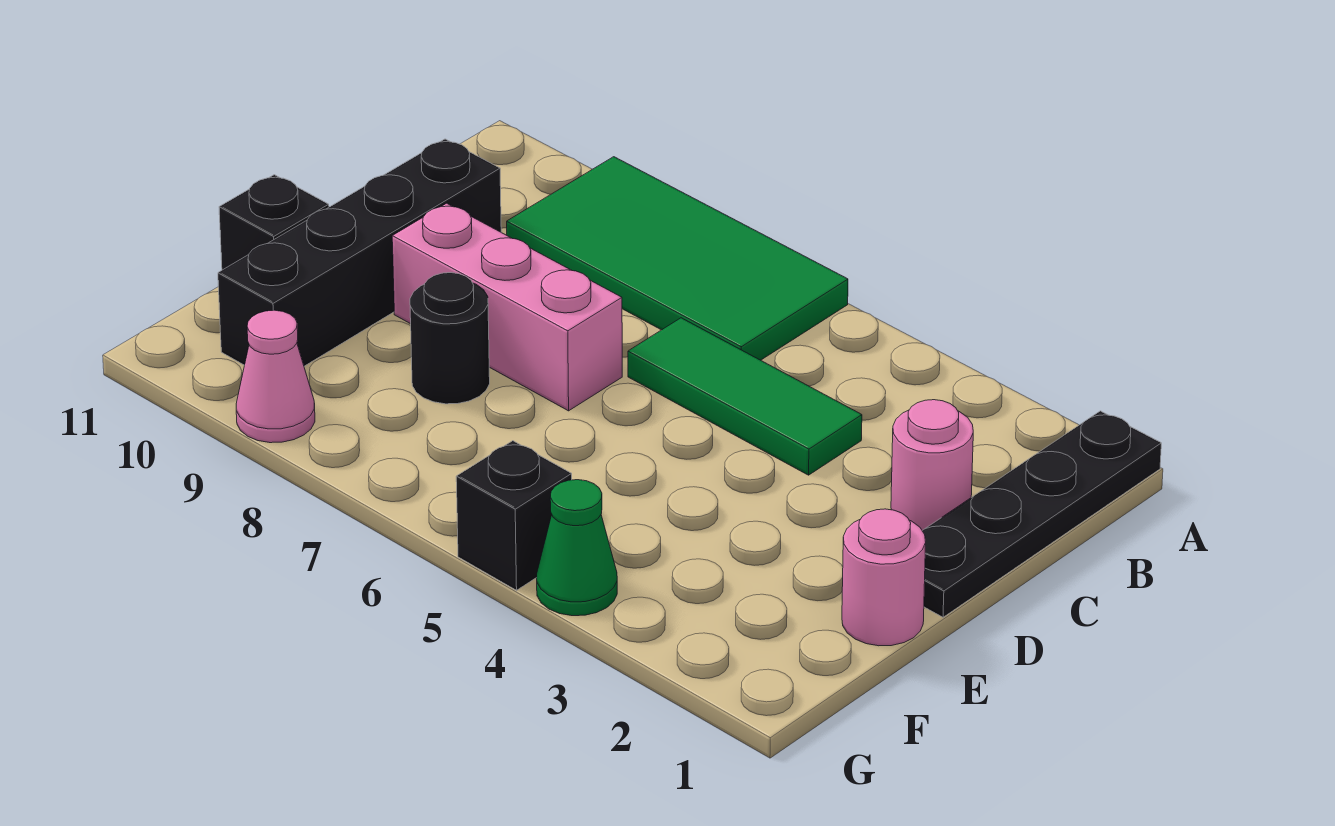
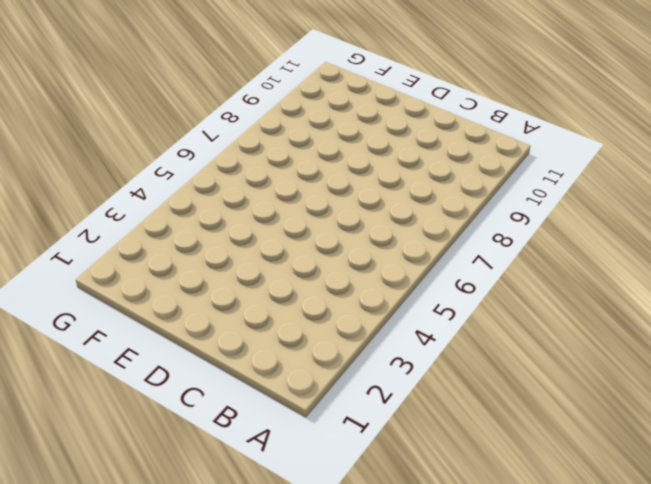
none -> black plate A1:D1 level 1
none -> green tile A6:B9 level 1
none -> pink round brick C2 level 1

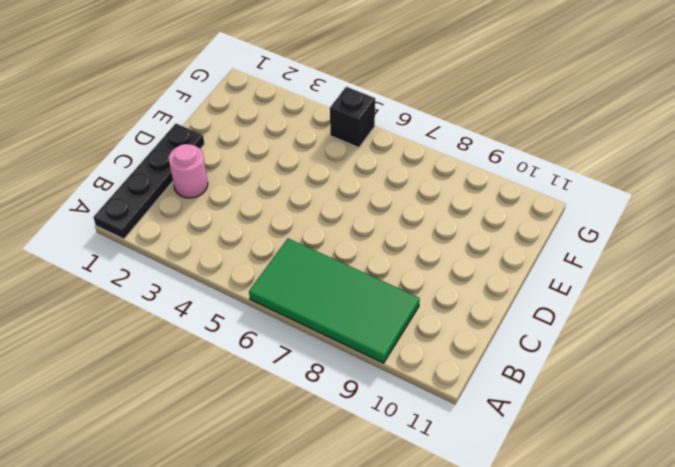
none -> green tile C4:C6 level 1
none -> black brick C10:F10 level 1
none -> pink brick D7:D9 level 1

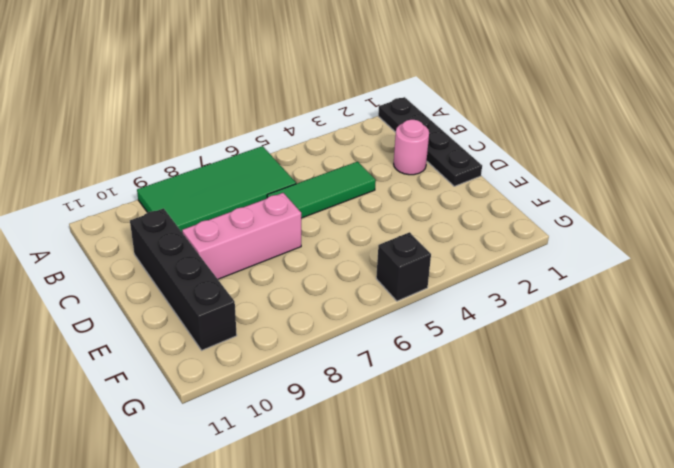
none -> pink round brick E1 level 1
none -> black round brick E8 level 1
none -> black brick E11 level 1

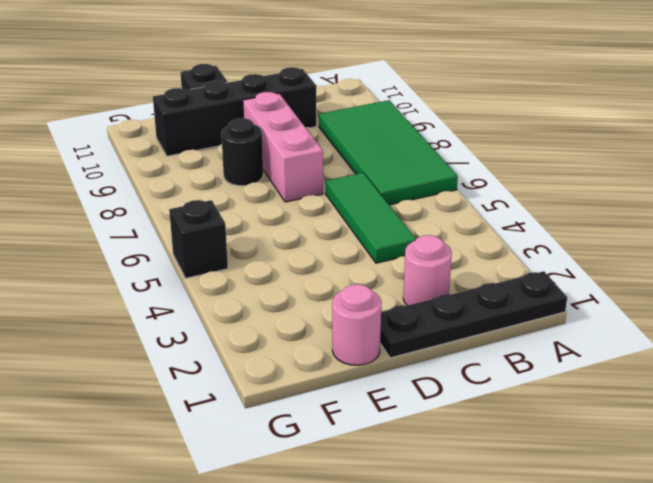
none -> green cone G4 level 1
none -> pink cone G9 level 1

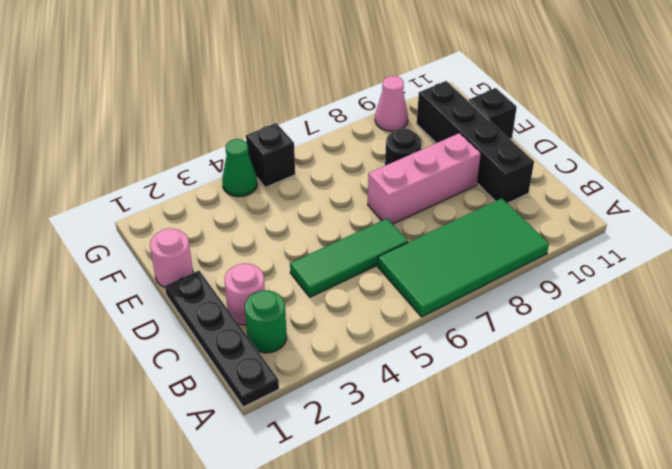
green round brick B2 level 1 -> none

